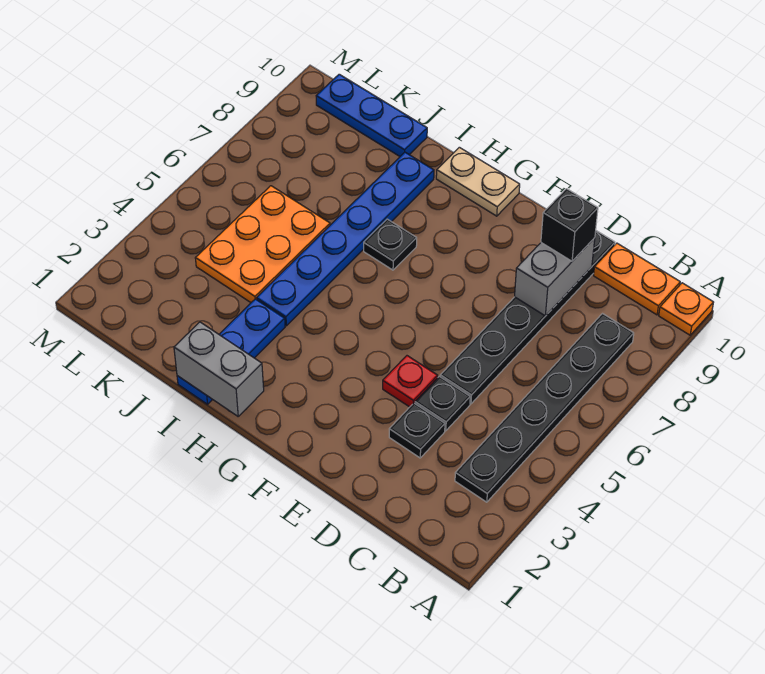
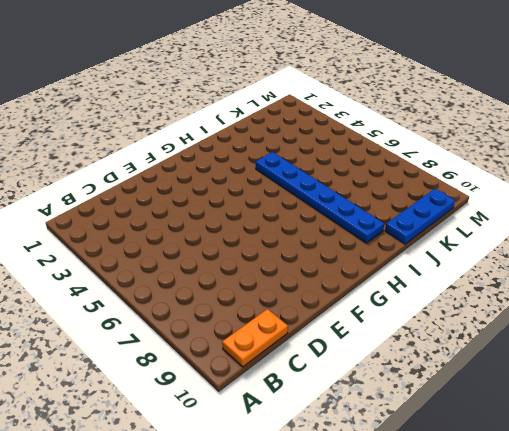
none -> orange plate A10 level 1
none -> black plate B3:B8 level 1
none -> black plate D3 level 1

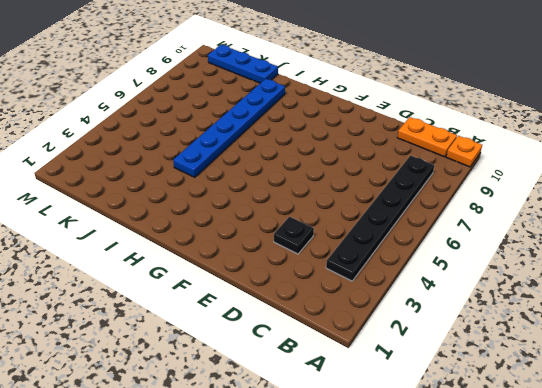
none -> black plate D4 level 1
none -> black plate D5:D10 level 1
none -> red plate E4 level 1

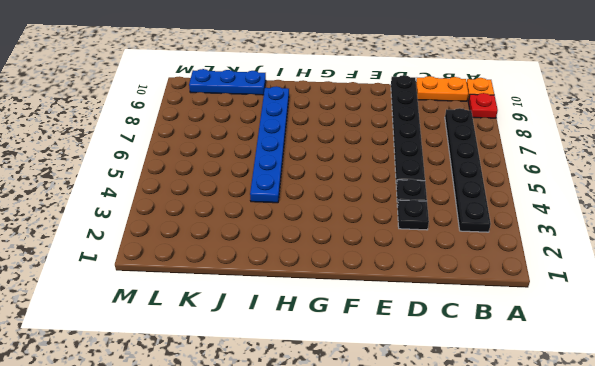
red plate A9 level 1 -> red plate E4 level 1
none -> tan plate G10:H10 level 1
none -> black plate H7 level 1
none -> blue plate I1:I3 level 1

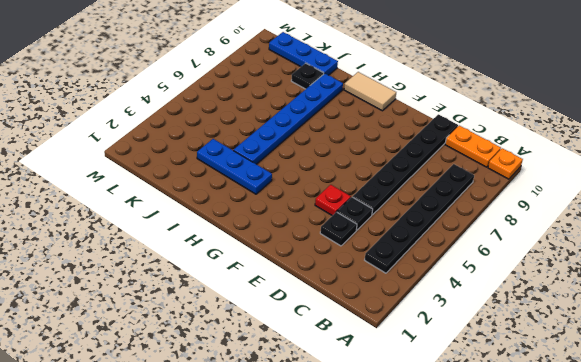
tan tile G10:H10 level 1 -> tan plate G10:H10 level 1
blue plate H3:J3 level 1 -> blue plate I1:I3 level 1
black plate J9 level 1 -> black plate H7 level 1
none -> orange plate J4:K6 level 1
none -> grey brick D8:D9 level 2
none -> grey brick H1:I1 level 2

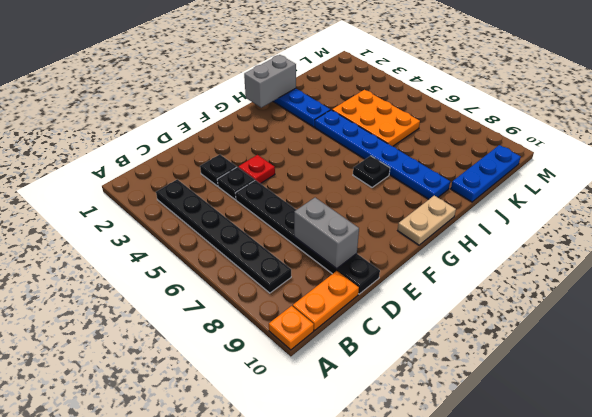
none -> black brick D9 level 3

